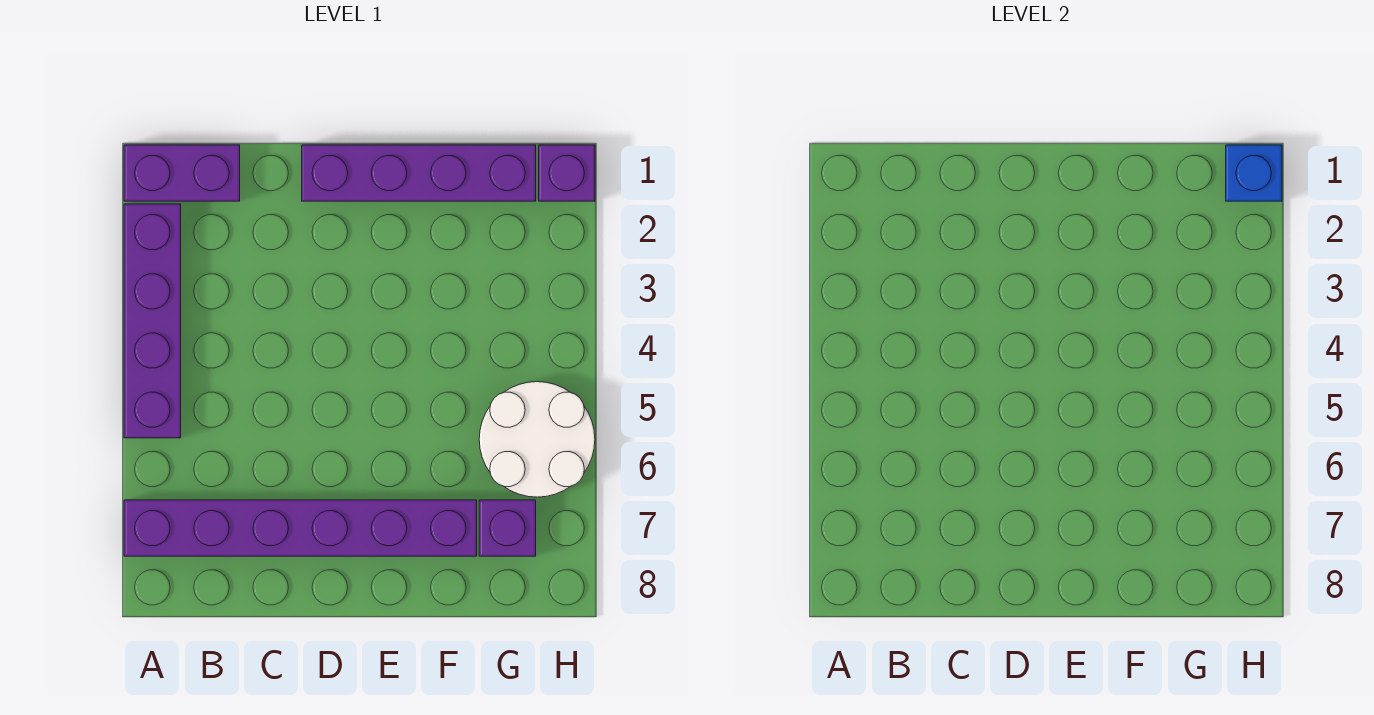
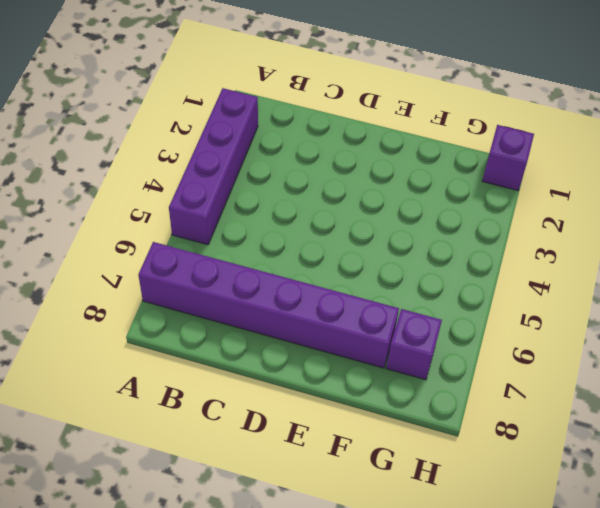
none -> purple brick A1:B1 level 1
none -> purple brick D1:G1 level 1

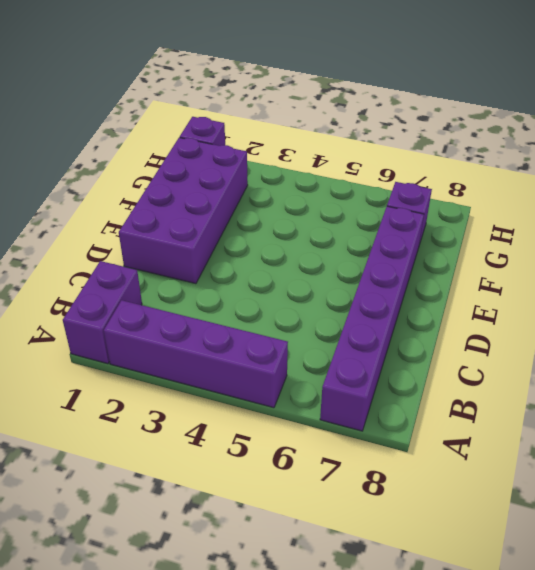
purple brick D1:G2 level 1 -> purple brick D1:G1 level 1
none -> white round brick G5:H6 level 1
none -> blue brick H1 level 2

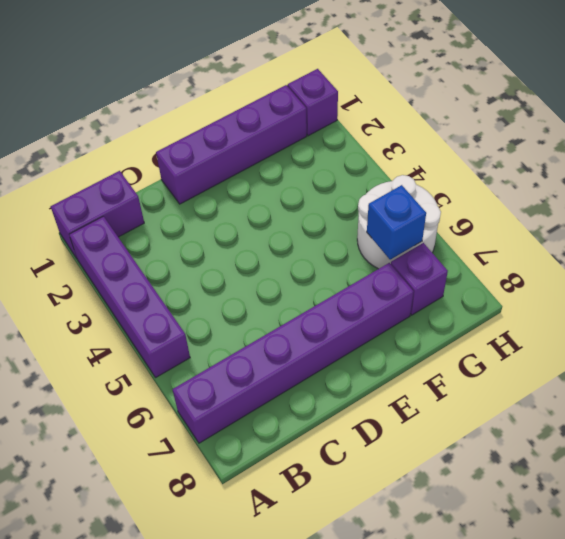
blue brick G6 level 2 -> blue brick H1 level 2

